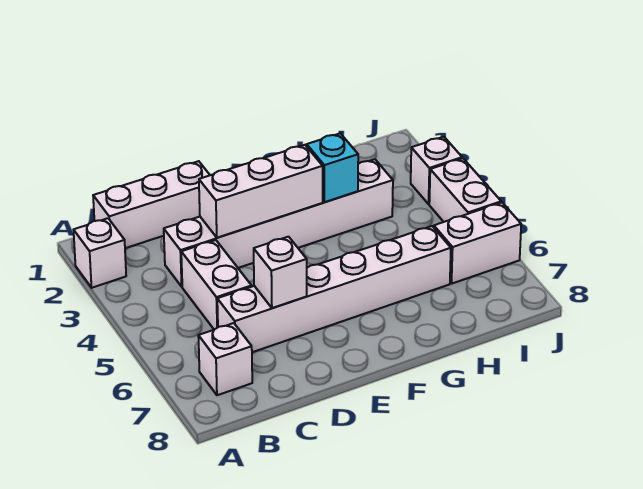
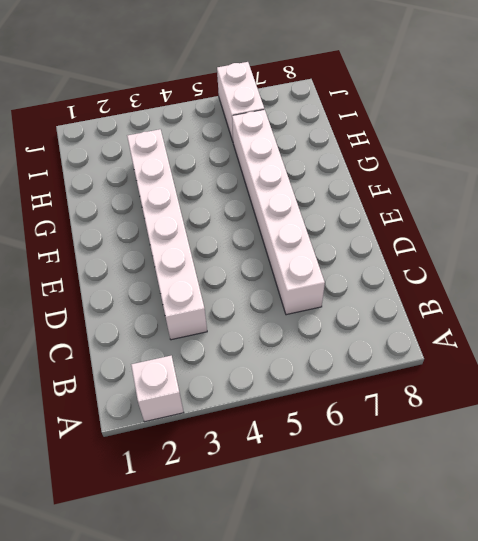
none -> white brick B1:D1 level 1
none -> white brick B7 level 1
none -> white brick C4:C5 level 1

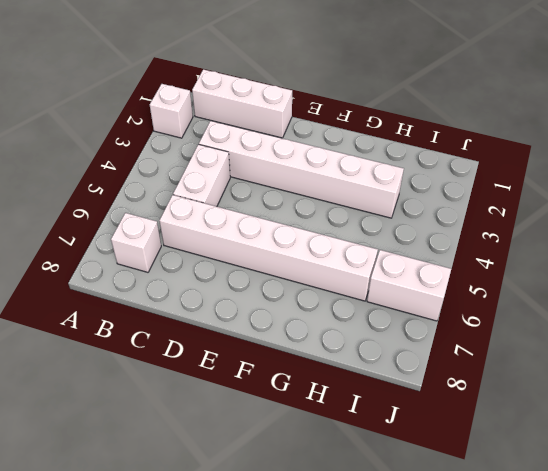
none -> white brick J3 level 1
none -> white brick J4:J5 level 1
none -> white brick D3:F3 level 2

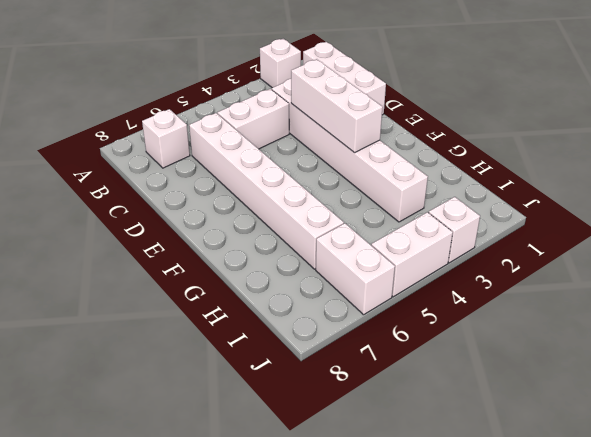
none -> white brick D6 level 2
none -> cyan brick G3 level 2

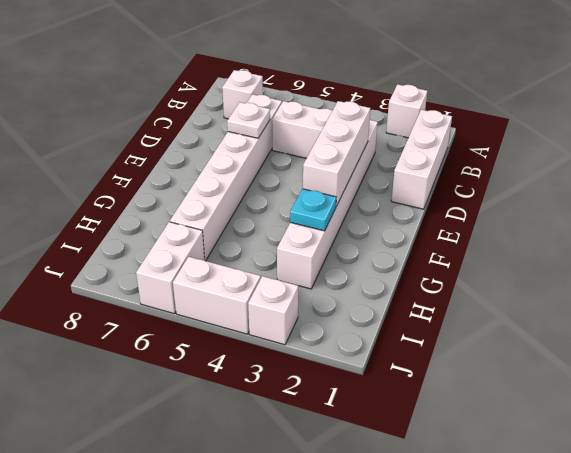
white plate D6 level 2 -> white brick D6 level 2
cyan plate G3 level 2 -> cyan brick G3 level 2

